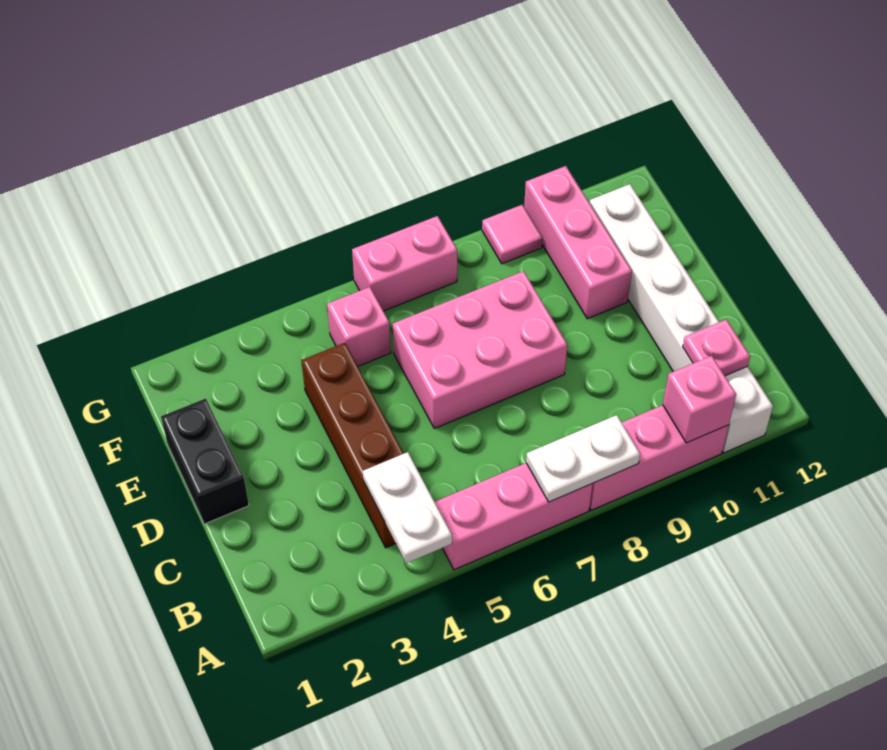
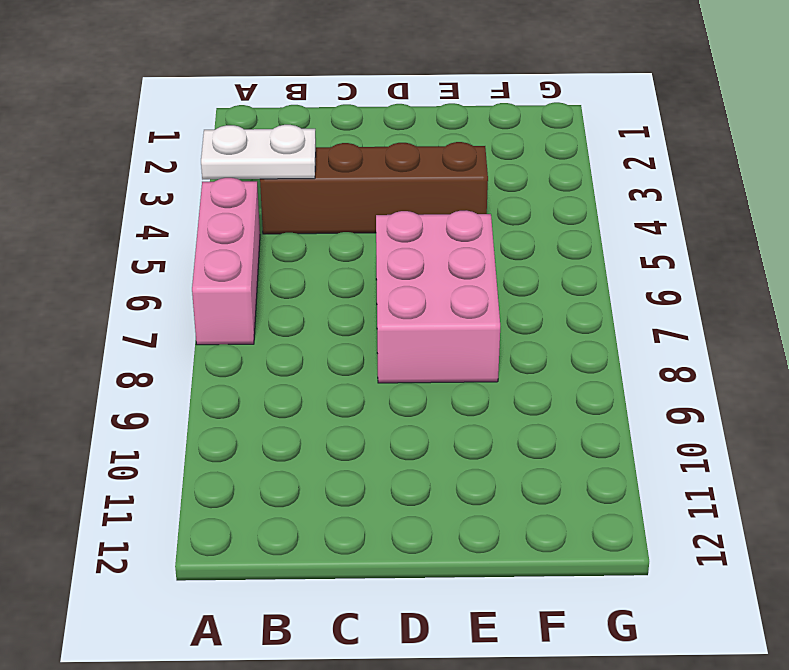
none -> pink brick A8:A10 level 1
none -> white brick A11:F11 level 1
none -> black brick D1:E1 level 1

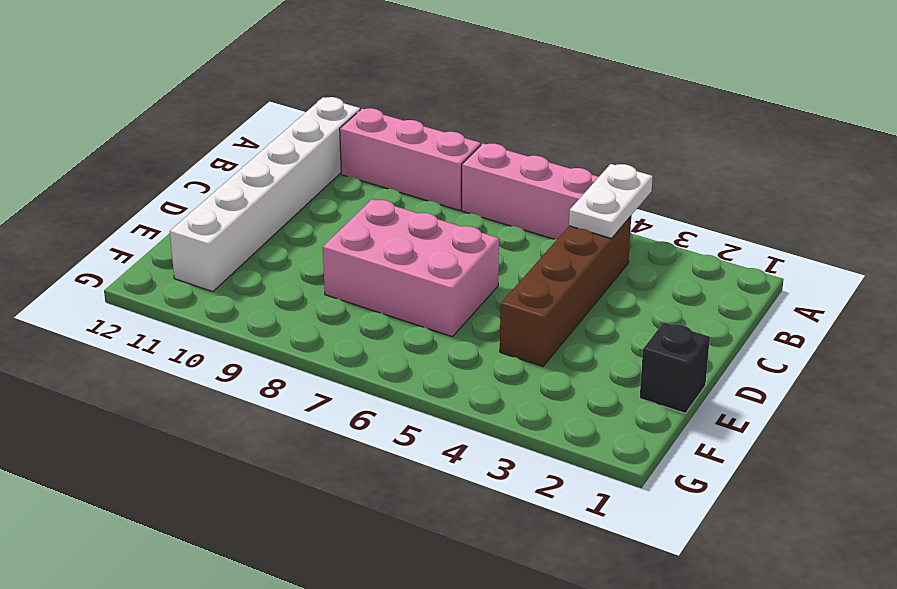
black brick E1 level 1 -> black brick D1:E1 level 1
none -> pink brick E10:G10 level 1
none -> pink brick F5 level 1
none -> pink brick G6:G7 level 1

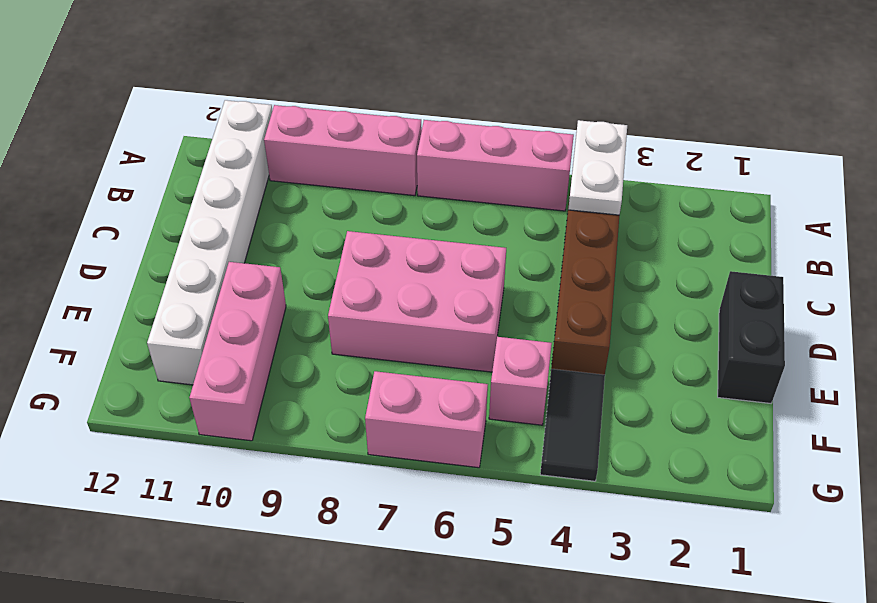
black tile F4:G4 level 1 -> none
none -> pink tile G9 level 1
none -> white plate A7:A8 level 2
none -> pink brick A10 level 2

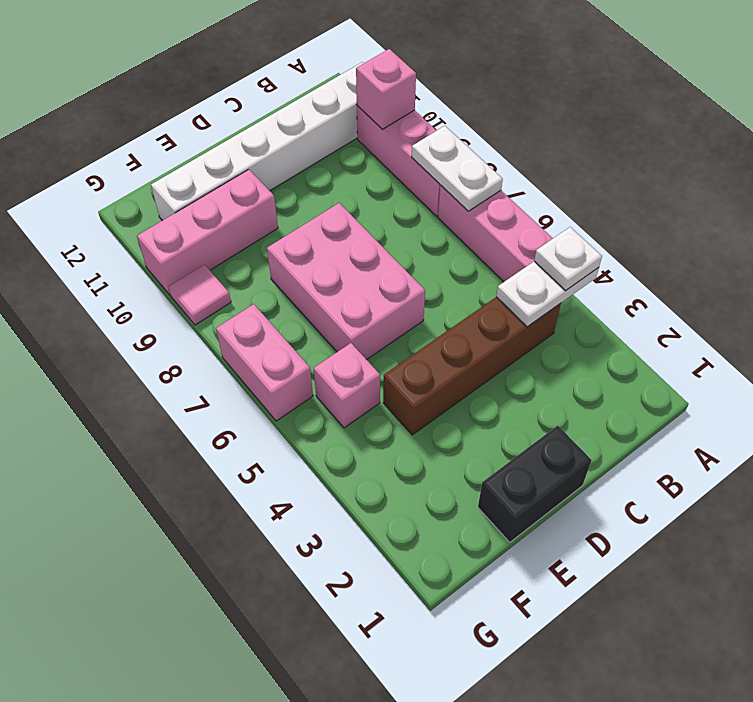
white plate A4 level 3 -> none
none -> pink plate B11 level 2

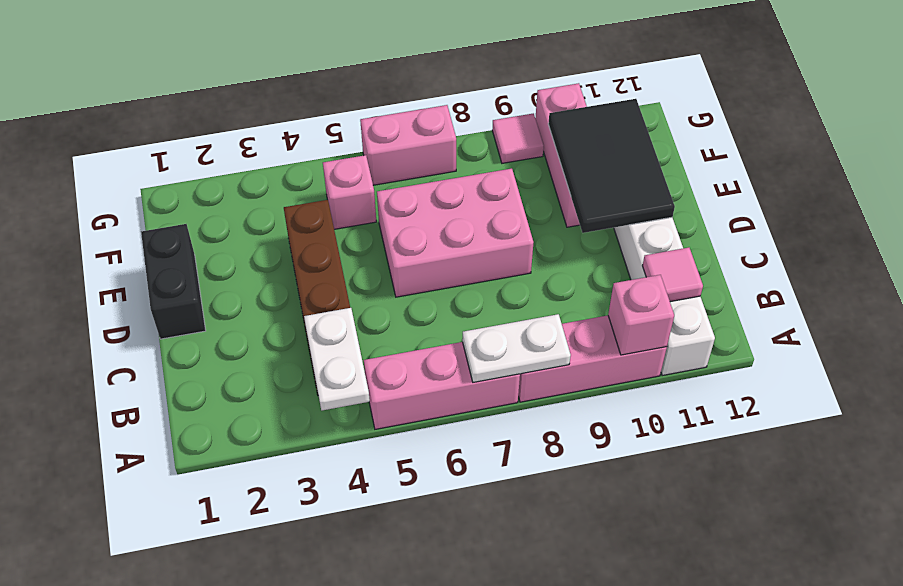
pink tile B11 level 2 -> pink plate B11 level 2
black tile D10:F11 level 2 -> none

